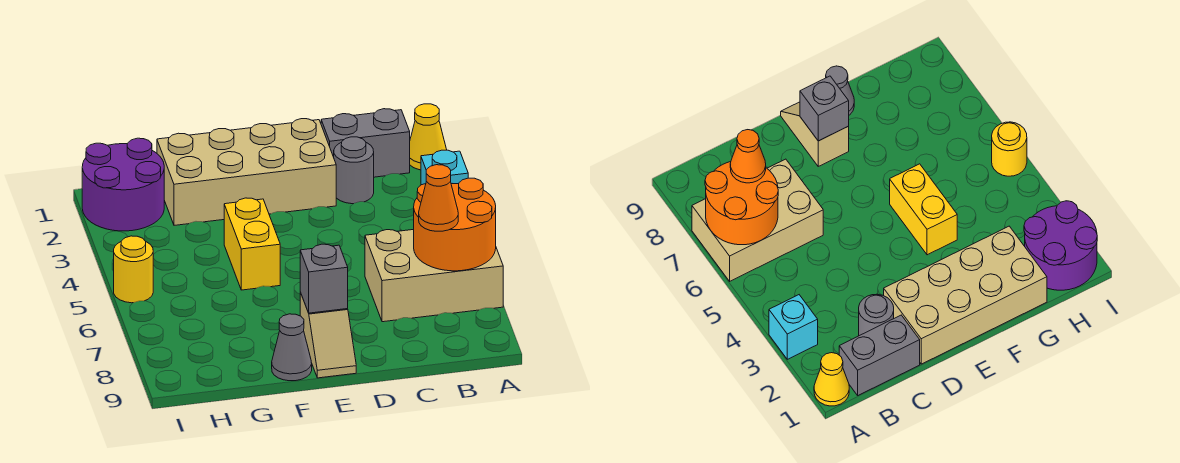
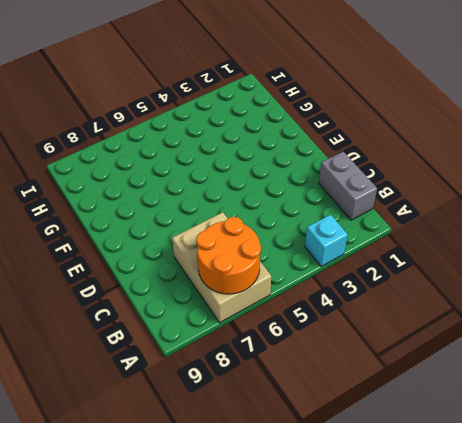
none -> yellow cone A1 level 1
none -> grey round brick C2 level 1
none -> tan brick D1:G2 level 1

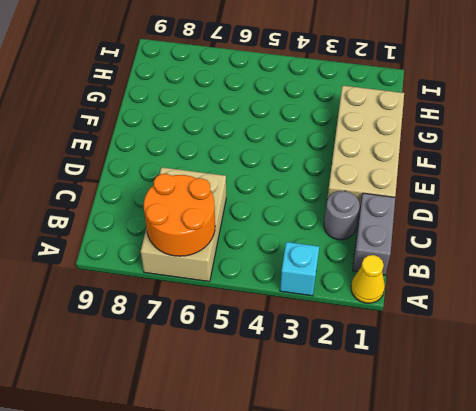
none -> tan slope E8:E9 level 1 top 8
none -> yellow brick F4:F5 level 1
none -> grey cone F9 level 1

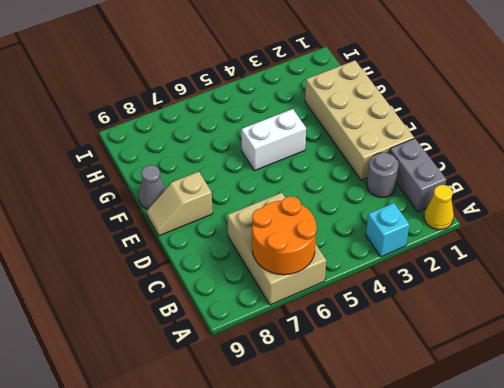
white brick F4:F5 level 1 -> yellow brick F4:F5 level 1
none -> purple round brick H1:I2 level 1
none -> yellow round brick I5 level 1
none -> grey brick E8 level 2

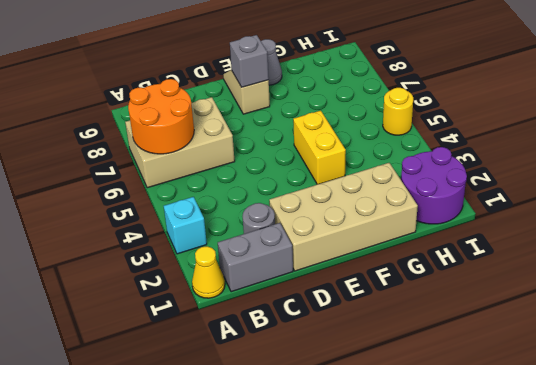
none -> orange cone B7 level 3

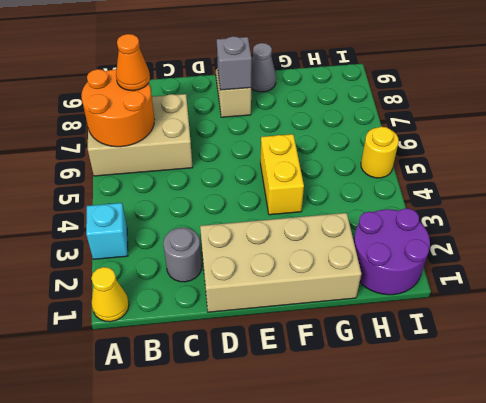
none -> grey brick B1:C1 level 1

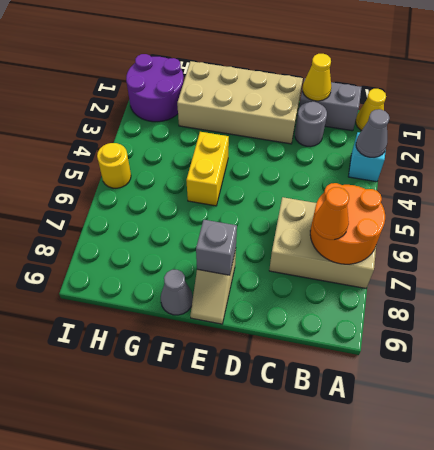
grey cone A3 level 2 -> none
yellow cone C1 level 2 -> none

